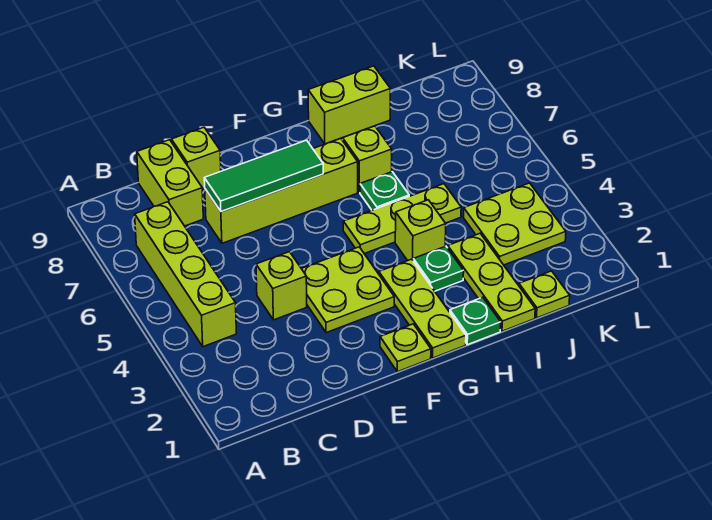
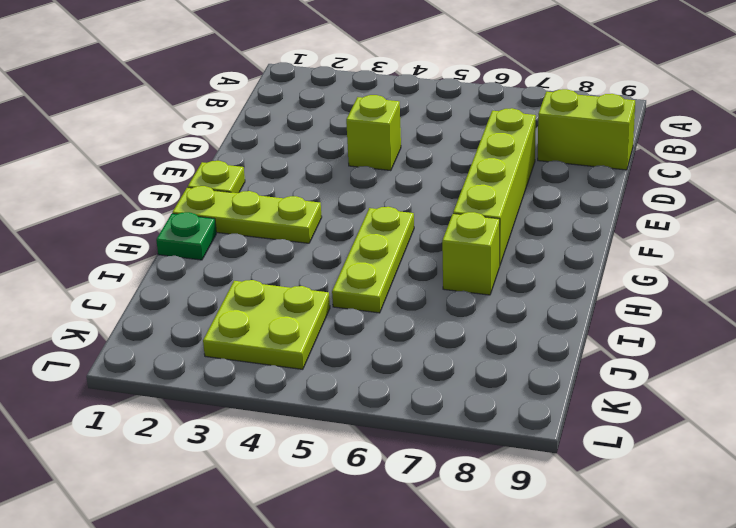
none -> lime brick B4:B7 level 1
none -> lime brick D9 level 1
none -> lime plate E3:F4 level 1

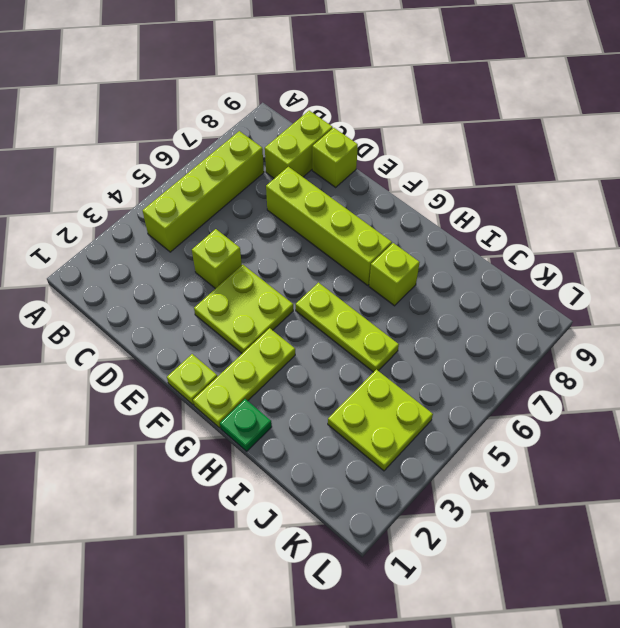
none -> green plate H3 level 1
none -> lime brick H4 level 1
none -> green plate H6 level 1

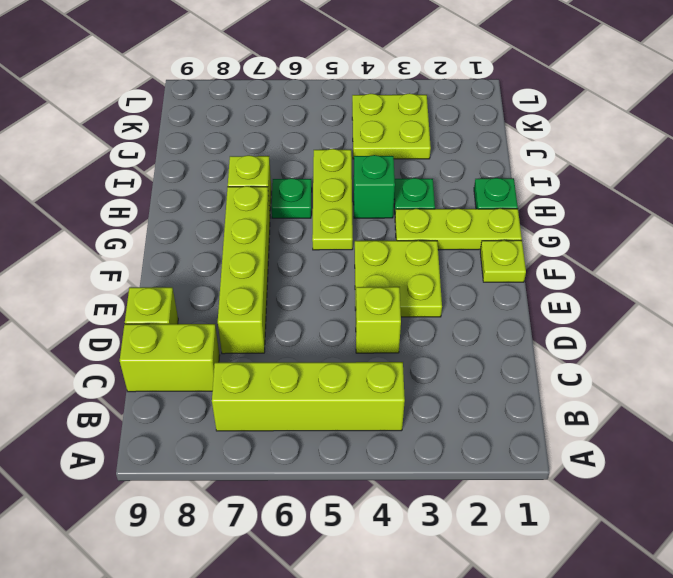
green brick H4 level 1 -> lime brick H4 level 1
none -> lime brick H9:I9 level 1
none -> lime plate I1:I3 level 1
none -> lime plate J1 level 1

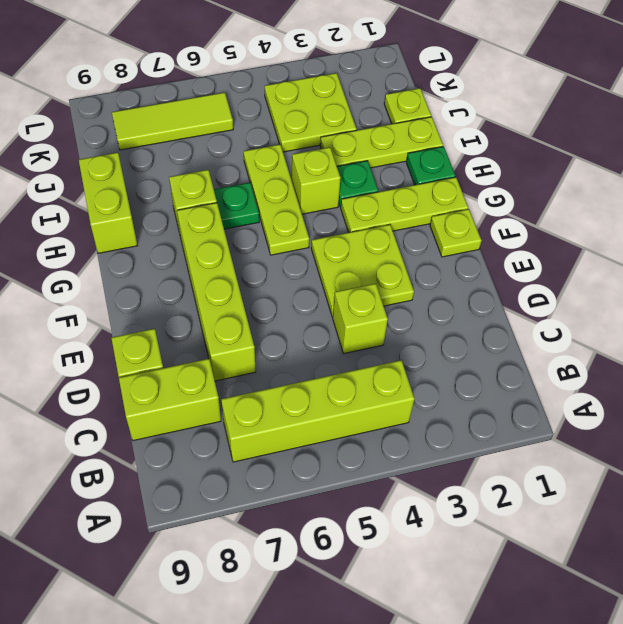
lime tile K6:K8 level 1 -> none
none -> green tile D7:F7 level 2

